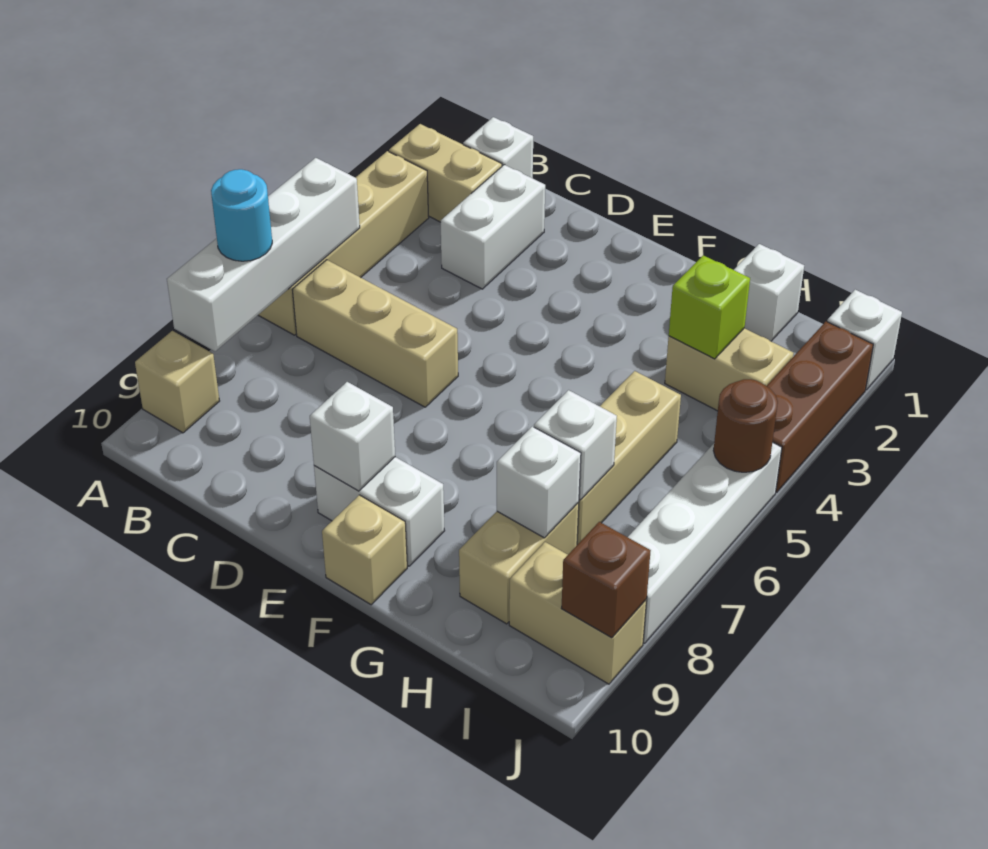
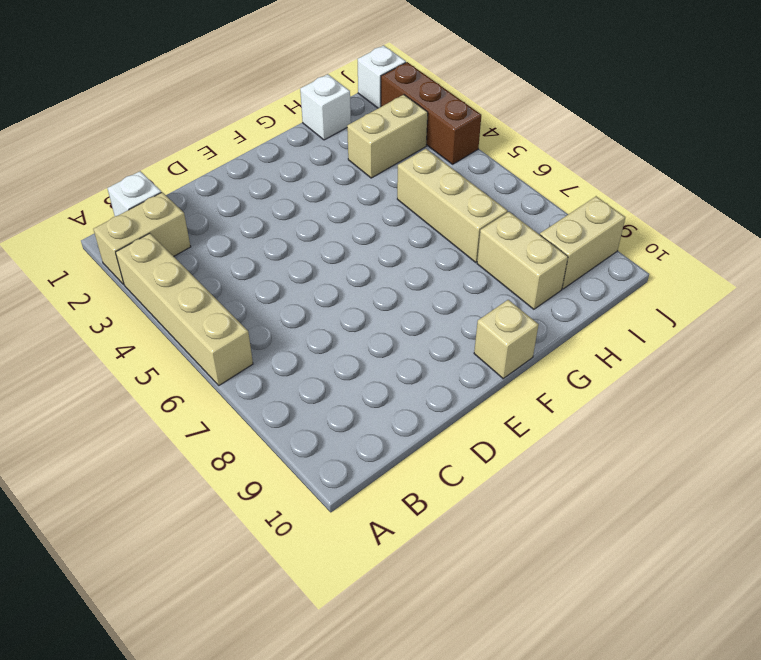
none -> tan brick A9 level 1
none -> tan brick B6:D6 level 1
none -> white brick C2:C3 level 1

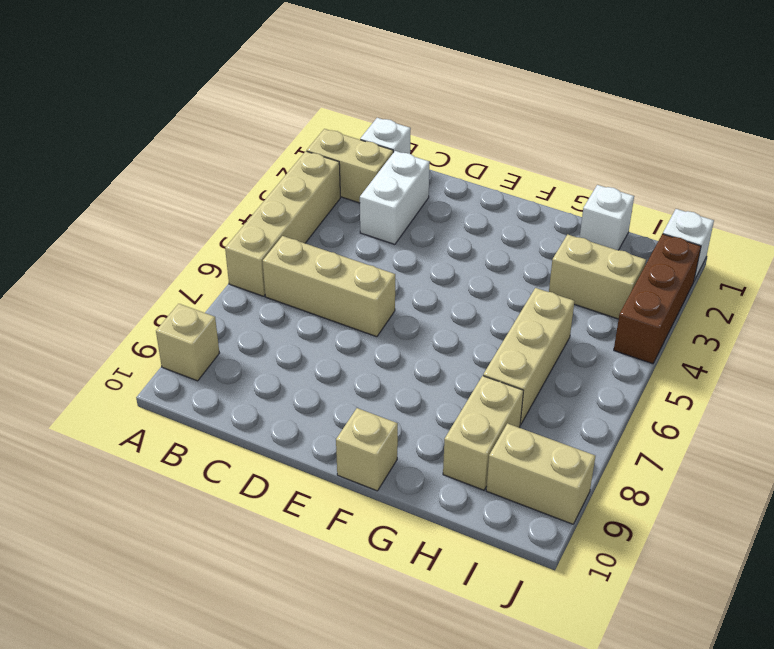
none -> white brick E9:F9 level 1
none -> white brick J5:J8 level 1
none -> white brick A5:A8 level 2

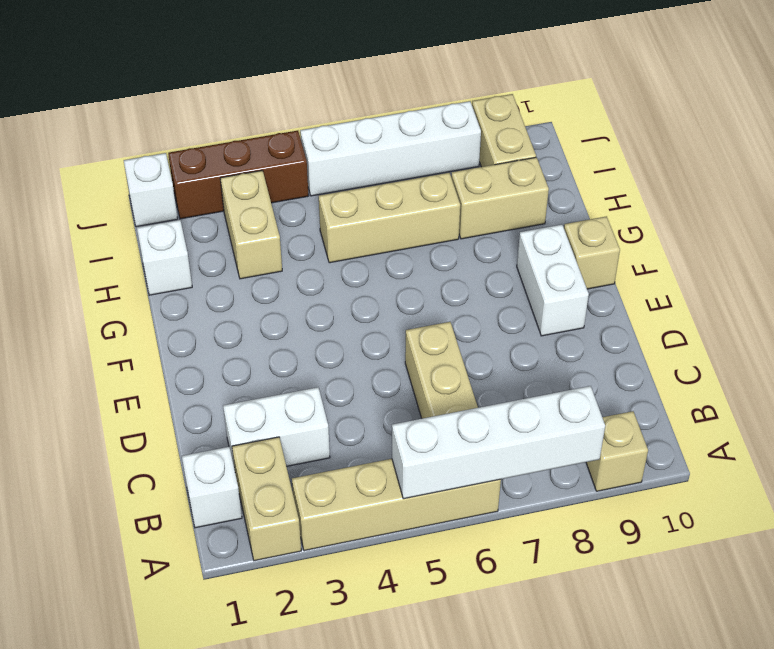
none -> white brick E9 level 2
none -> lime brick H3 level 2
none -> white brick H7 level 2

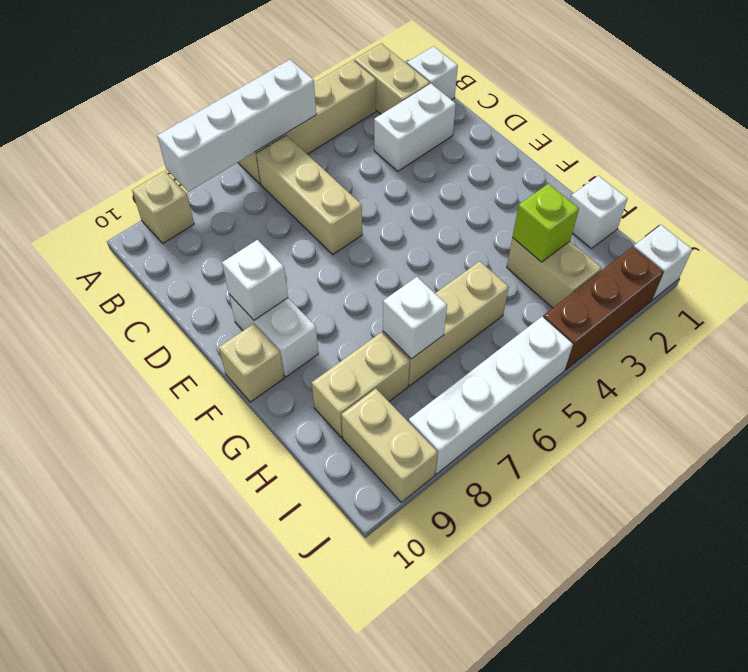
none -> white brick H8 level 2
none -> brown round brick J5 level 2
none -> brown brick J9 level 2

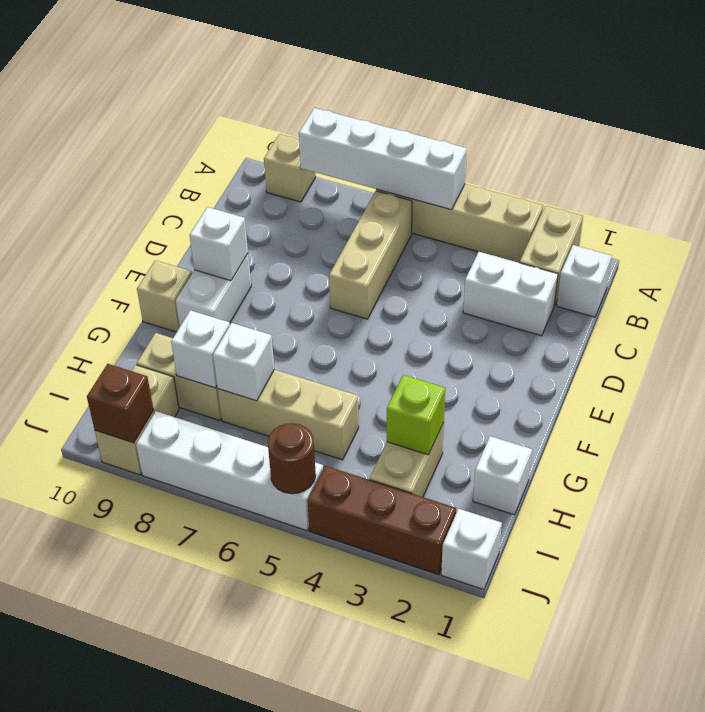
none -> cyan round brick A7 level 3

